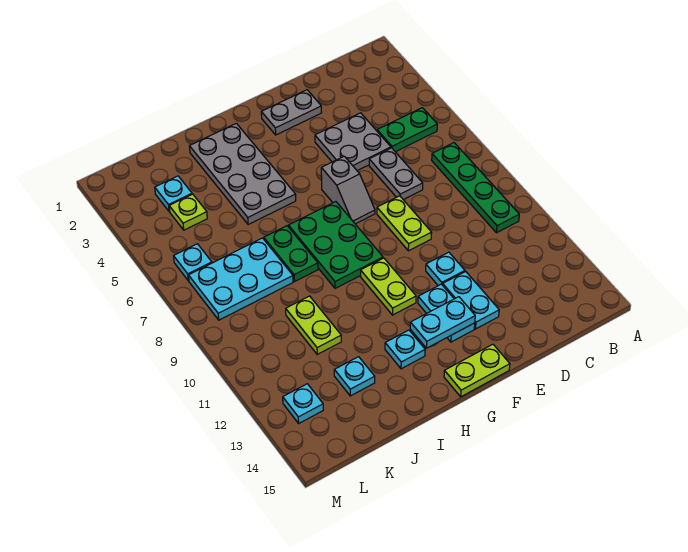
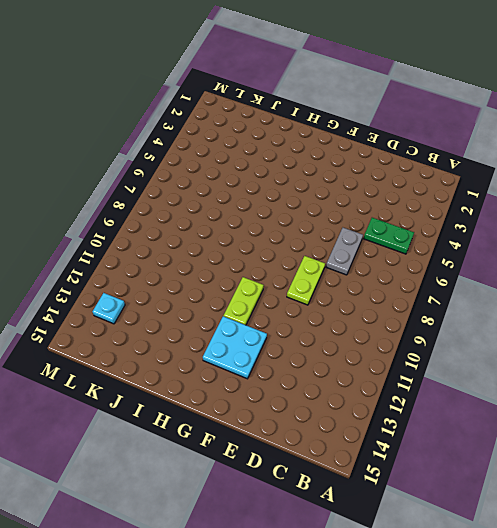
cyan plate F12:G13 level 1 -> cyan plate F12:F13 level 1
none -> green plate B7:B10 level 1
none -> grey plate D4:E5 level 1
none -> grey plate E2:F2 level 1

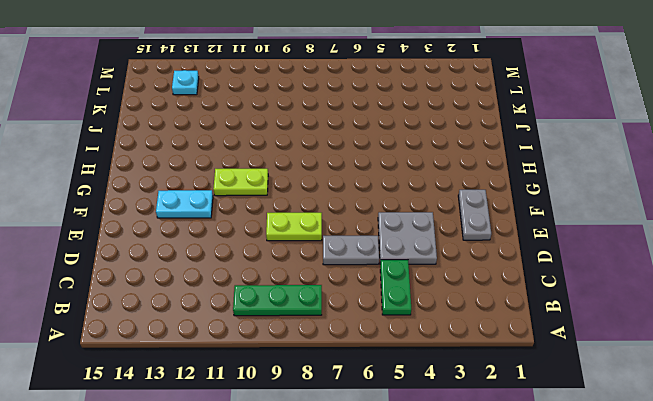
green plate B8:B10 level 1 -> green plate B7:B10 level 1
none -> cyan plate E11 level 1
none -> cyan plate E12:E13 level 1
none -> grey slope F6:F7 level 1 top 6

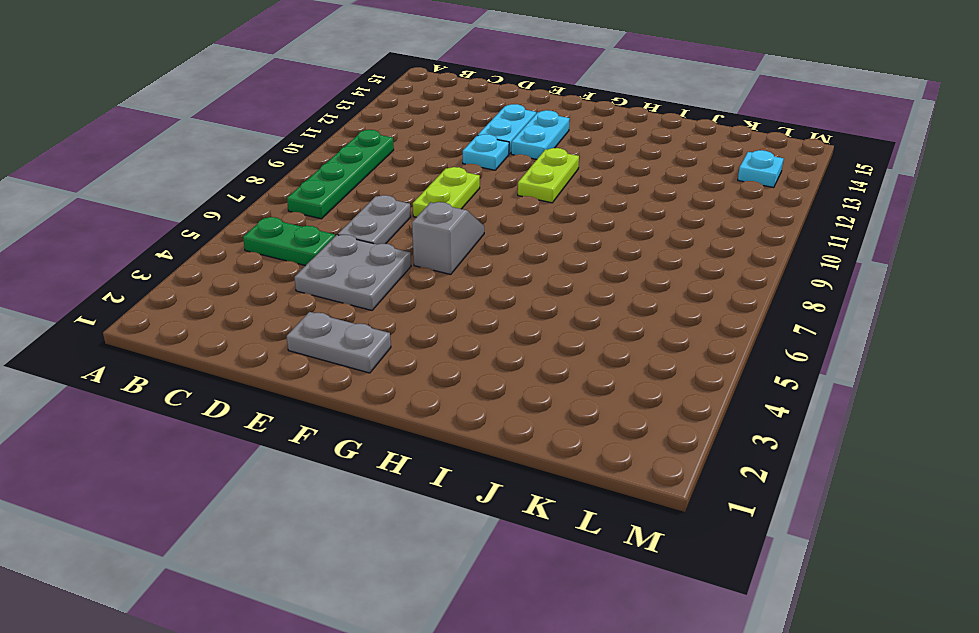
none -> lime plate F15:G15 level 1
none -> green plate G7:H9 level 1
none -> grey plate H2:I5 level 1

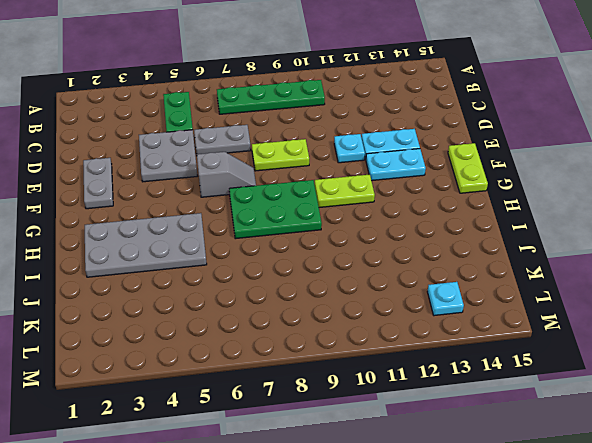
none -> cyan plate H13 level 1
none -> green plate I7:I8 level 1
none -> cyan plate J7:L8 level 1

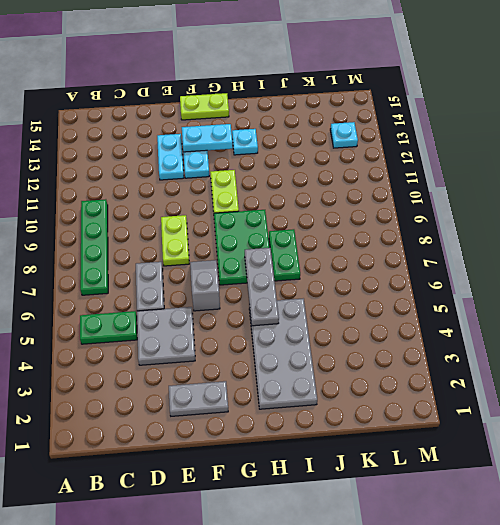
grey plate H5:H7 level 2 -> none
none -> cyan plate E11 level 1
none -> cyan plate J7:L8 level 1
none -> lime plate J10:J11 level 1

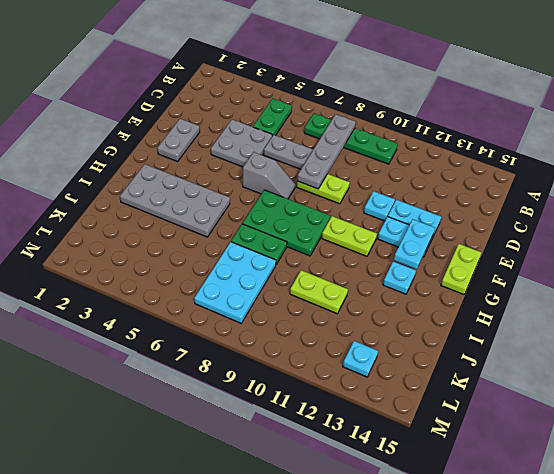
grey plate B8:E8 level 2 -> none
none -> cyan plate J13 level 1
none -> cyan plate K3 level 1
none -> lime plate K4 level 1

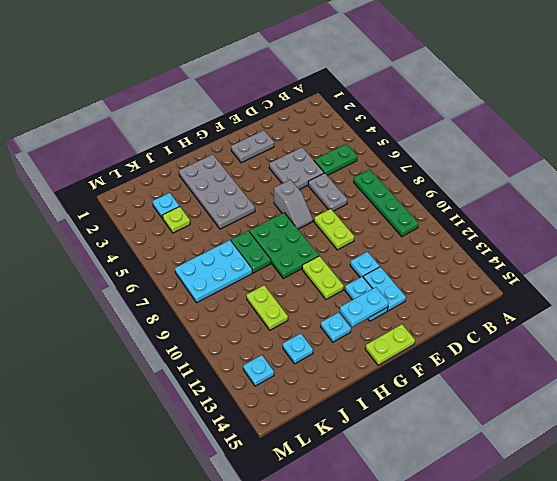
none -> cyan plate L6 level 1

